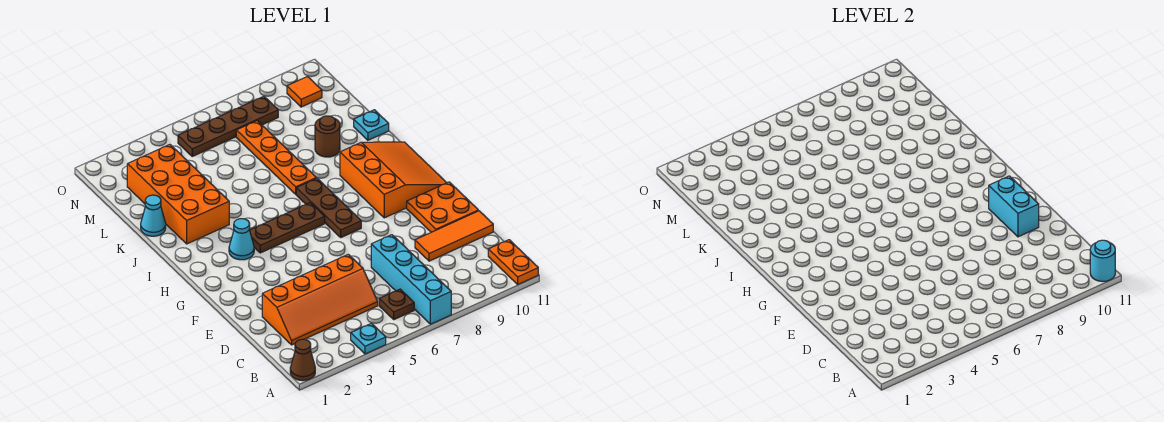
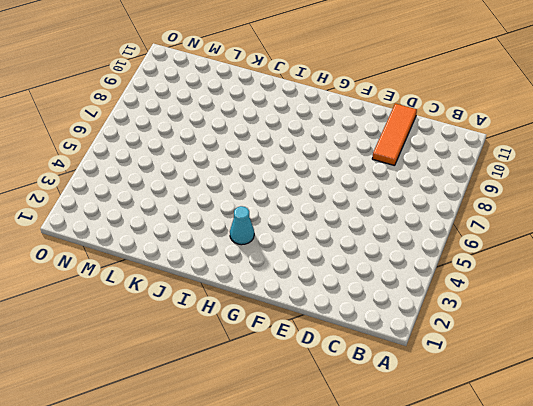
none -> brown cone A1 level 1
none -> cyan plate A4 level 1
none -> cyan brick A7:D7 level 1

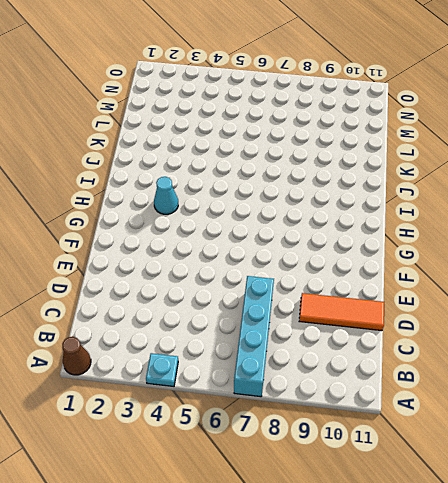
none -> orange plate A11:B11 level 1
none -> brown plate B6 level 1
none -> orange slope C2:D5 level 1 top D

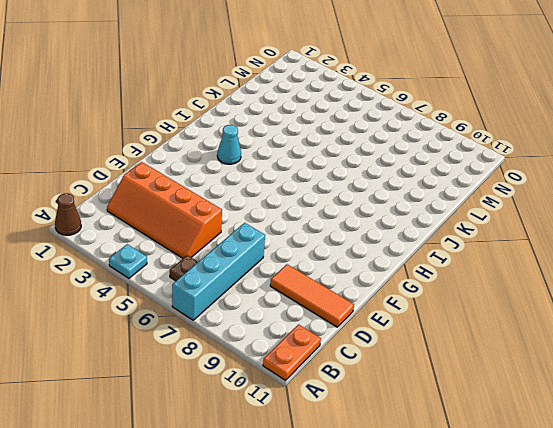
none -> orange plate E10:F11 level 1
none -> brown plate G7:I7 level 1
none -> orange slope G9:I11 level 1 top 9

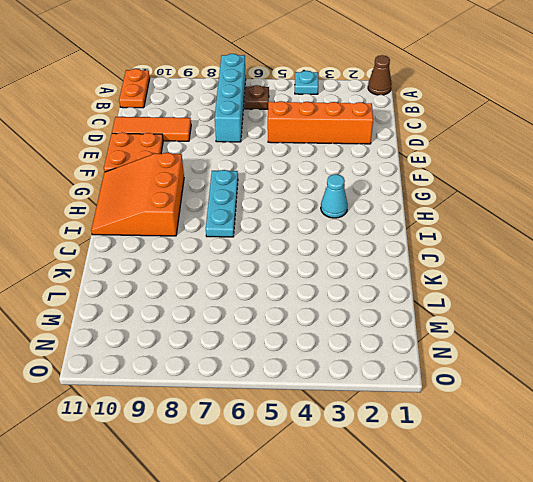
cyan plate G7:I7 level 1 -> brown plate G7:I7 level 1
none -> brown plate H4:H6 level 1
none -> orange brick J2:M3 level 1
none -> orange plate J7:M7 level 1

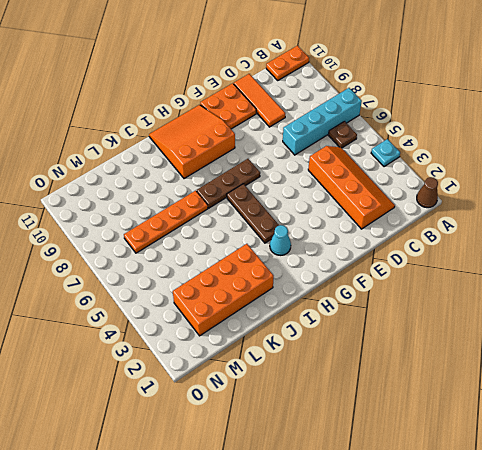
none -> cyan cone K1 level 1
none -> brown round brick K9 level 1
none -> cyan plate K11 level 1

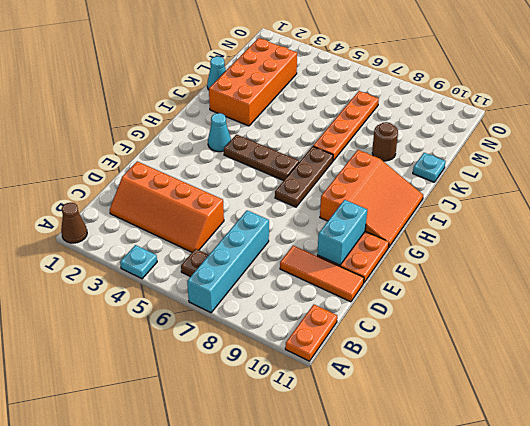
none -> brown plate N5:N8 level 1
none -> orange tile N10 level 1
none -> cyan round brick A11 level 2

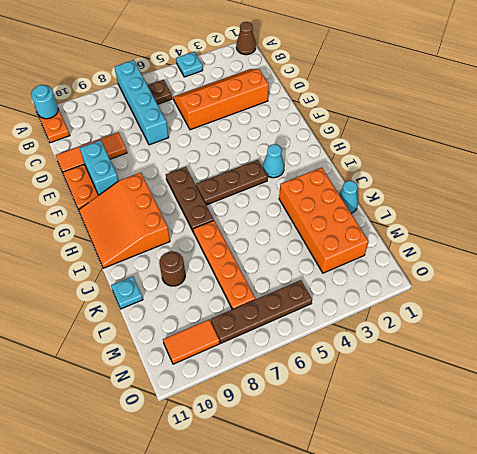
orange tile N9:N10 level 1 -> orange tile N10 level 1

